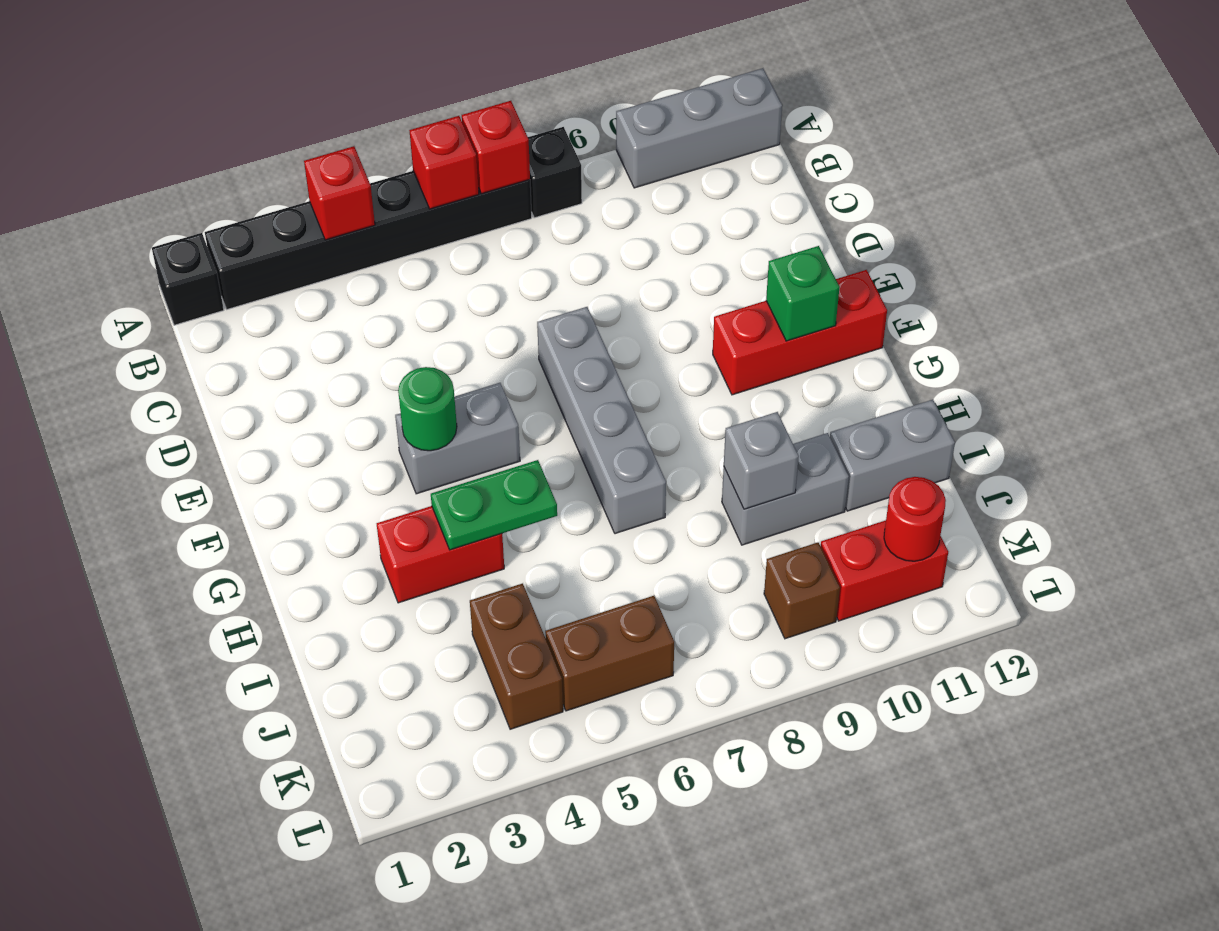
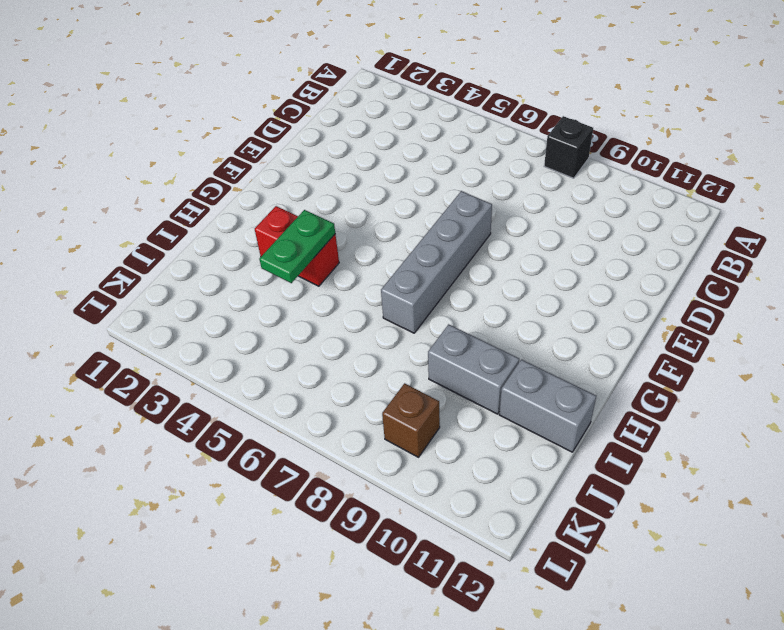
green plate H4:I4 level 2 -> green plate H4:H5 level 2
none -> black brick A1 level 1
none -> black brick A2:A7 level 1
none -> grey brick A10:A12 level 1

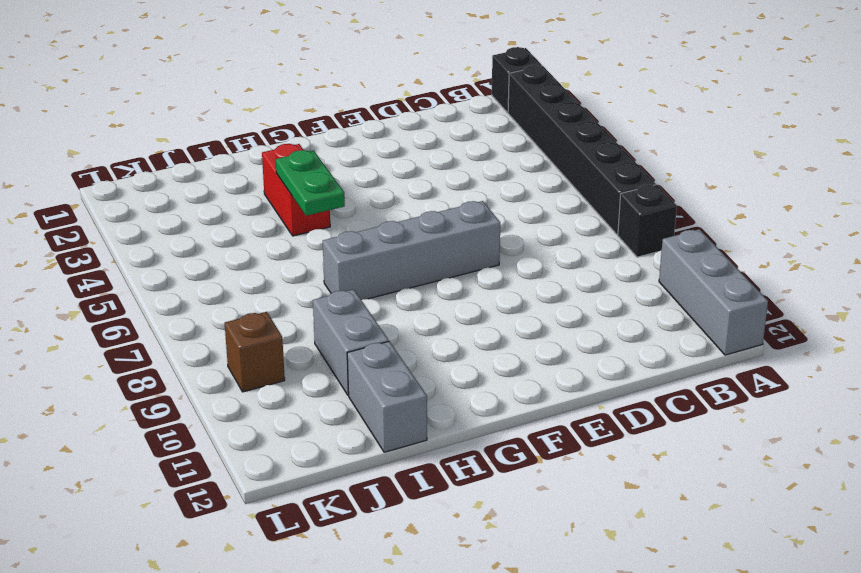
none -> grey brick F4:F5 level 1
none -> red brick F10:F12 level 1
none -> brown brick J4:K4 level 1

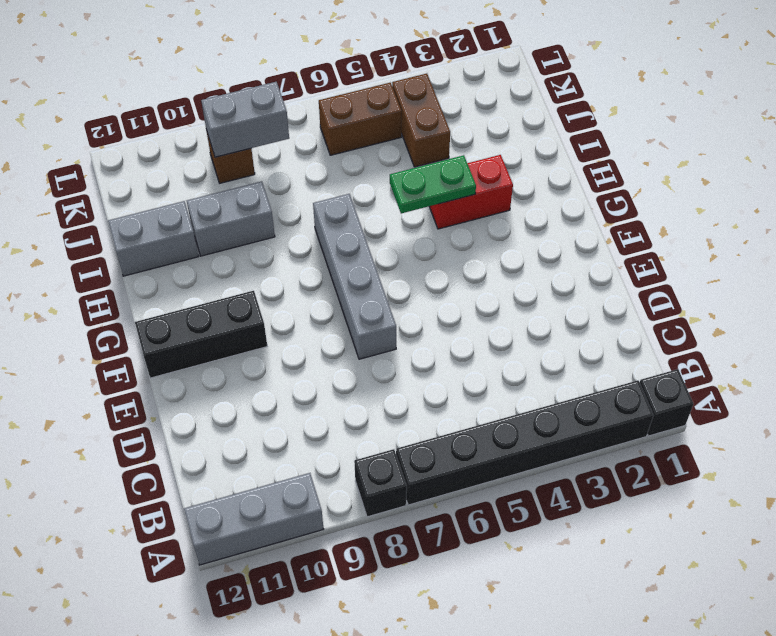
black brick F10:F12 level 1 -> red brick F10:F12 level 1
grey brick K8:K9 level 2 -> grey brick F4:F5 level 1
none -> red brick K10:K11 level 1
none -> red brick A4 level 2
none -> red brick A6 level 2

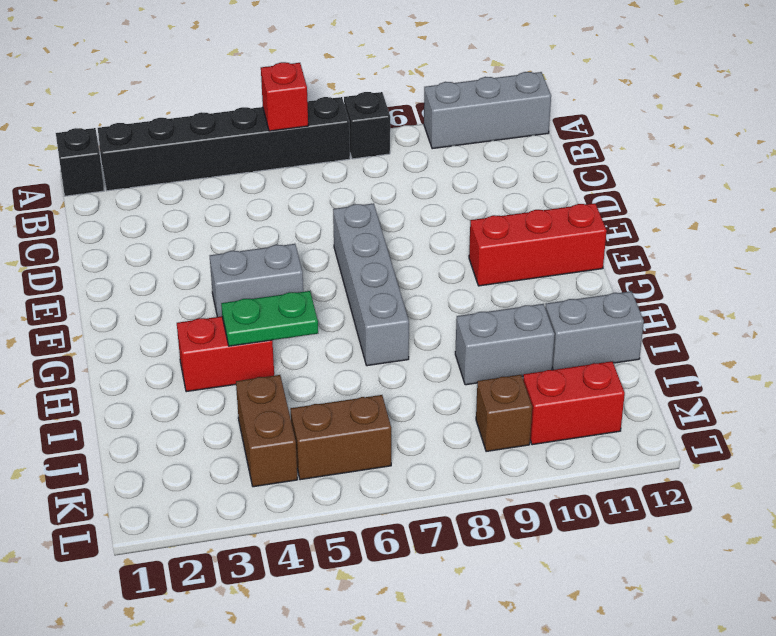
none -> red brick A4 level 2
none -> red brick A7 level 2
none -> green round brick F4 level 2

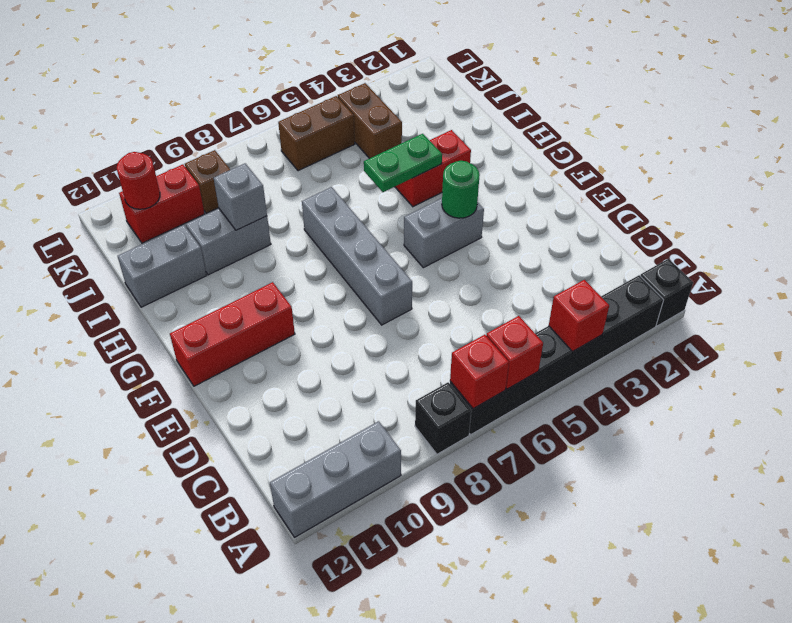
none -> green brick F11 level 2

